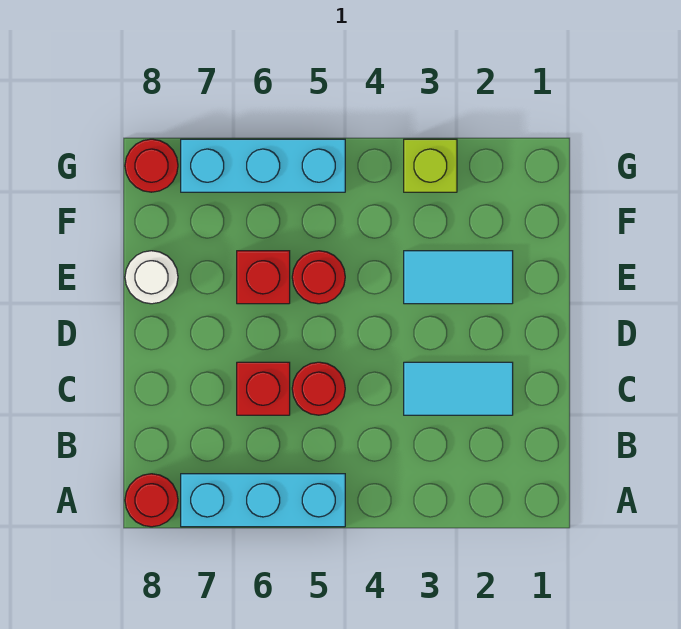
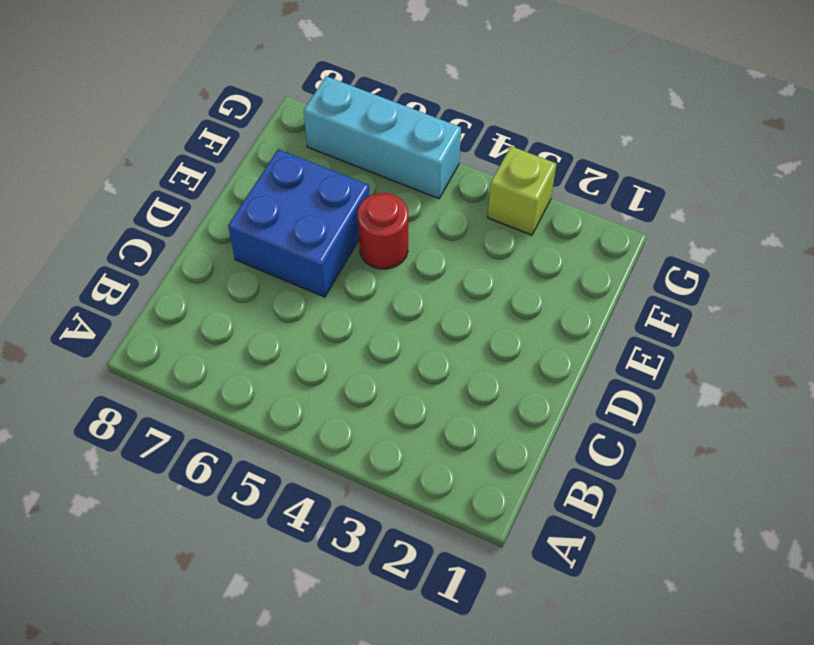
blue brick D6:E7 level 1 -> red brick E6 level 1
none -> cyan brick A5:A7 level 1
none -> red round brick A8 level 1
none -> cyan tile C2:C3 level 1

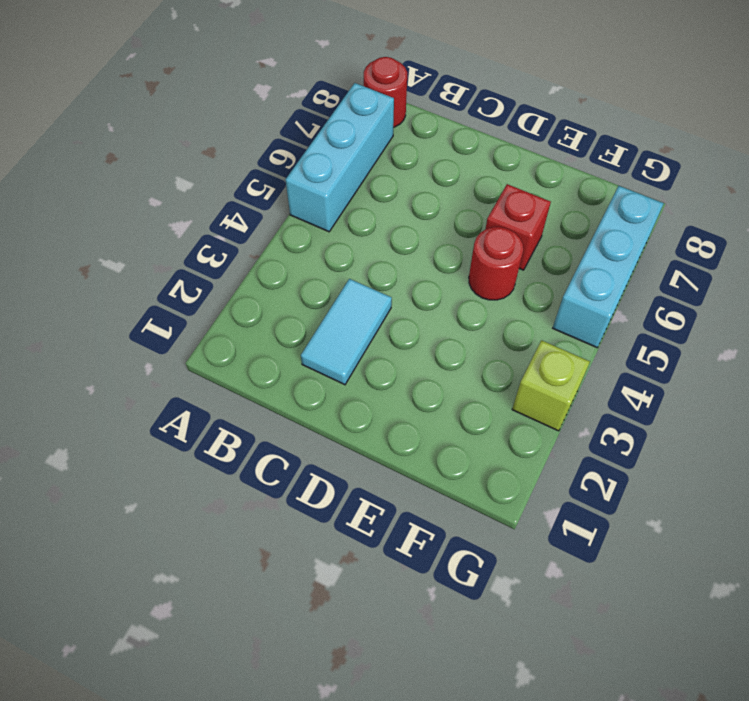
none -> red round brick C5 level 1
none -> red brick C6 level 1
none -> cyan tile E2:E3 level 1

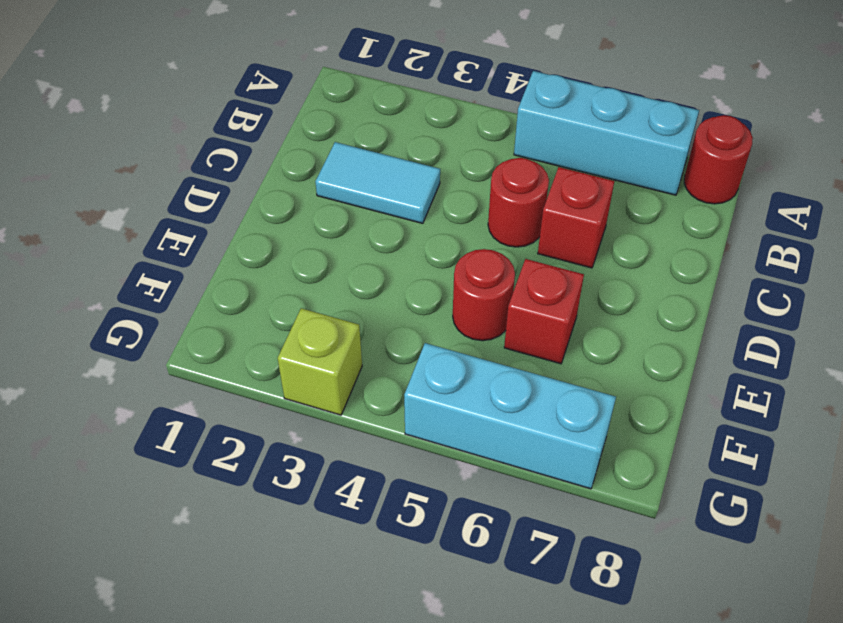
none -> cyan tile E2:E3 level 1
none -> white round brick E8 level 1
none -> red round brick G8 level 1

